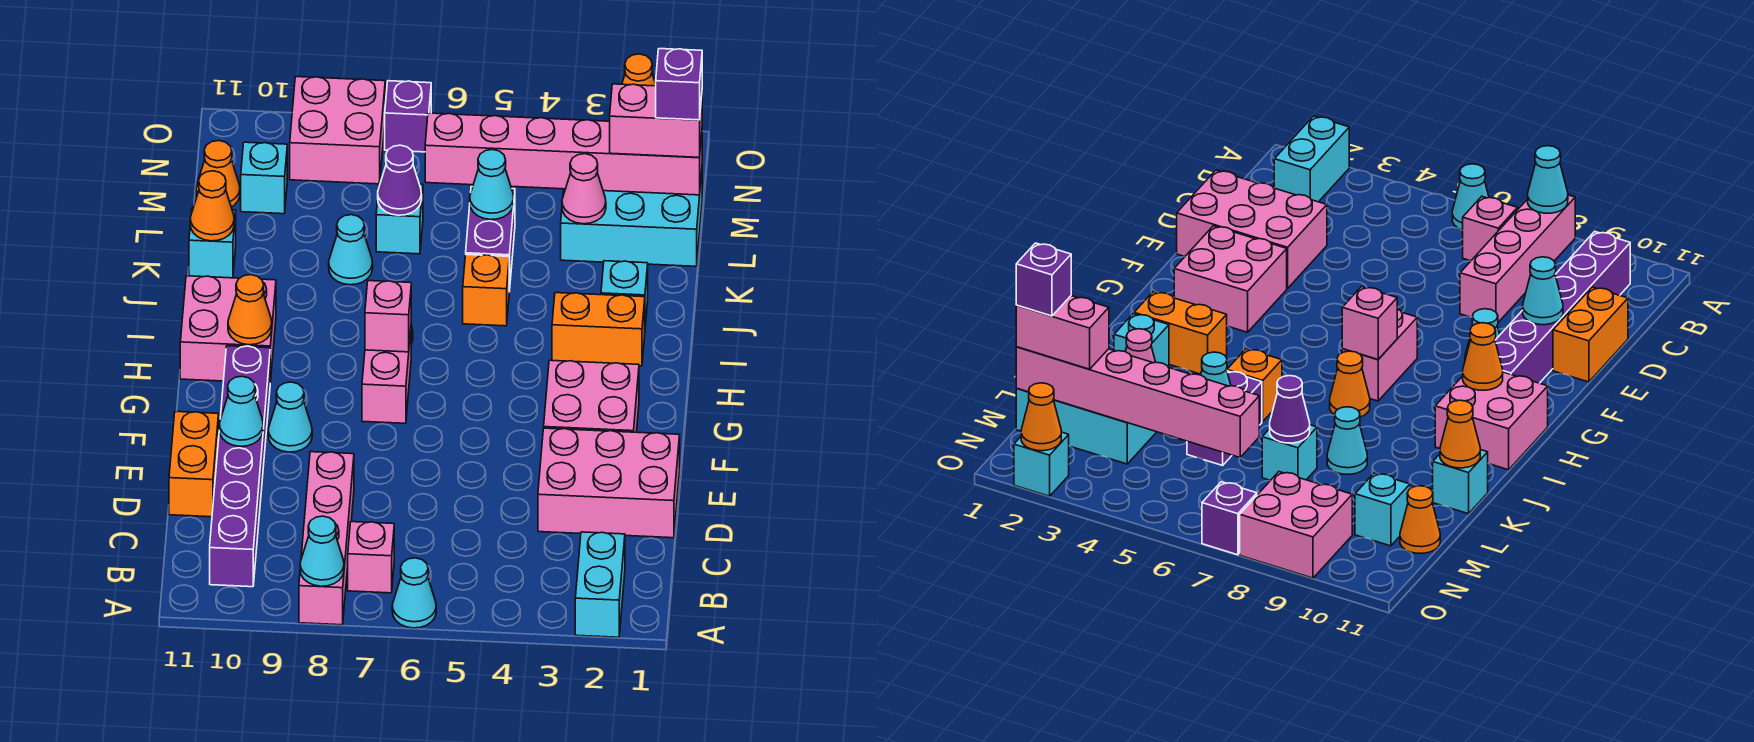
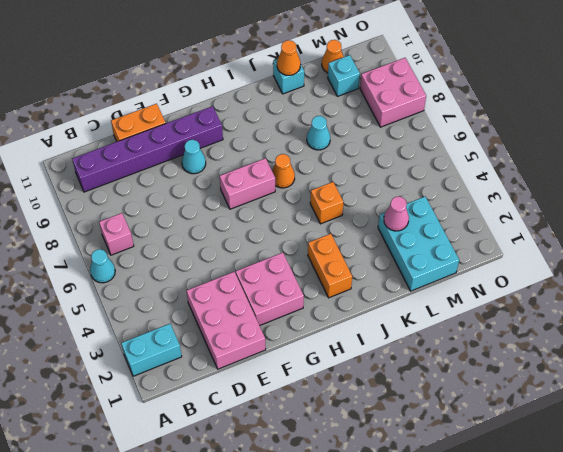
none -> pink brick A8:D8 level 1
none -> pink brick H10:I11 level 1
none -> cyan brick J2 level 1
none -> purple brick K5:L5 level 1

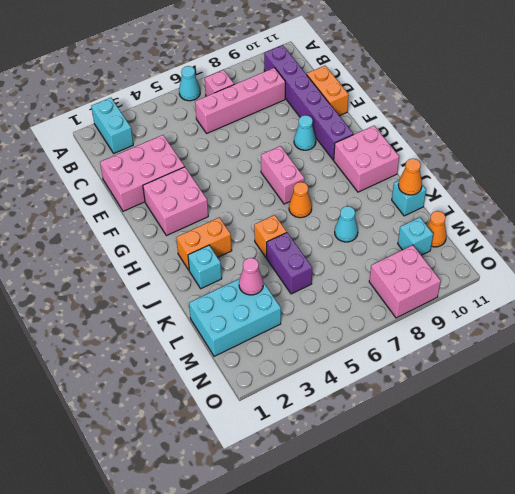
pink brick C6:C9 level 1 -> pink brick A8:D8 level 1
none -> cyan brick L7 level 1
none -> cyan brick O2 level 1
none -> purple brick O7 level 1
none -> cyan cone A8 level 2

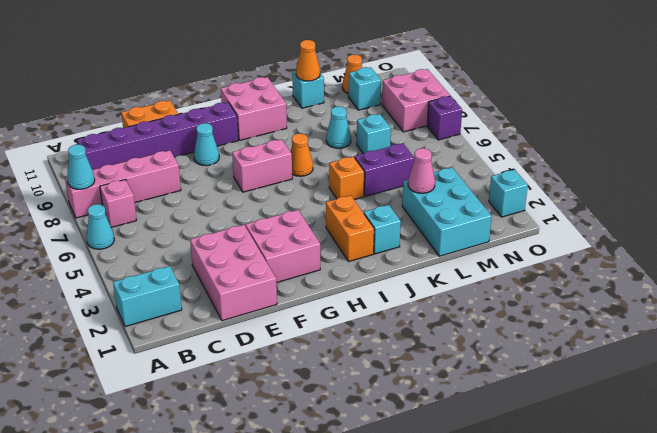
none -> cyan cone E10 level 2
none -> pink brick H7 level 2
none -> orange cone H10 level 2
none -> cyan cone L5 level 2

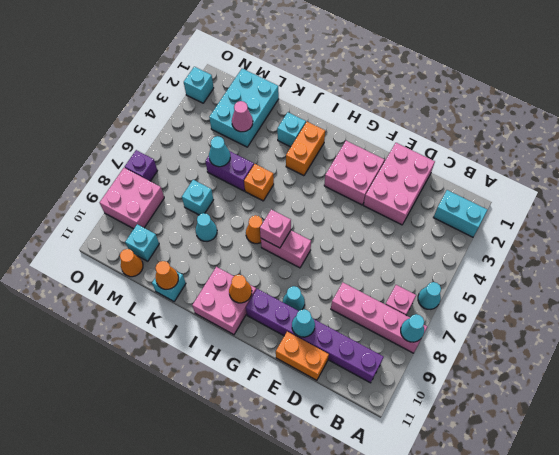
none -> purple cone L7 level 2
none -> pink brick M1:M6 level 2
none -> orange cone O2 level 2
none -> pink brick M1:M2 level 3

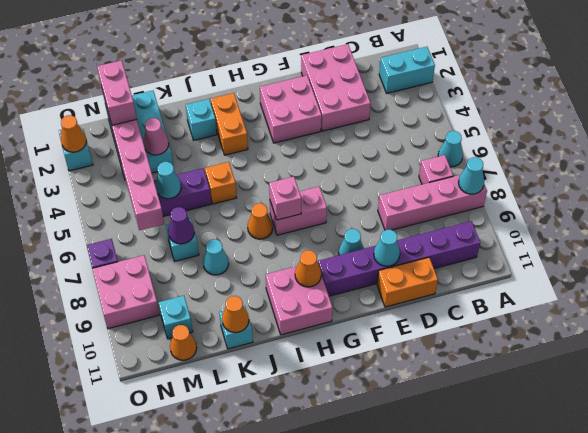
none -> purple brick M1 level 4

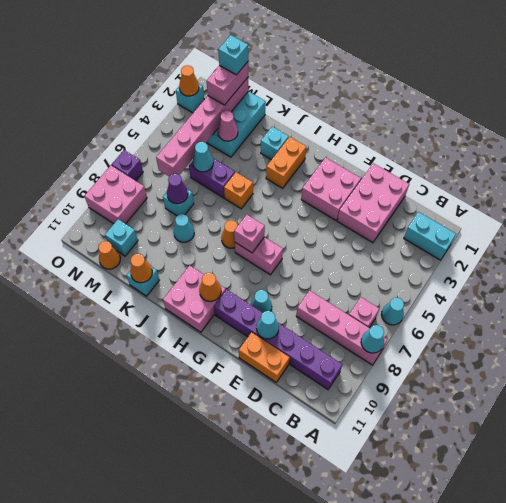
cyan brick M1 level 4 -> purple brick M1 level 4

